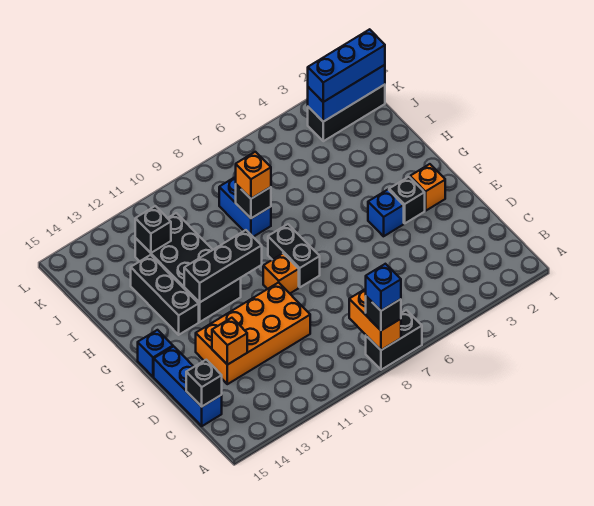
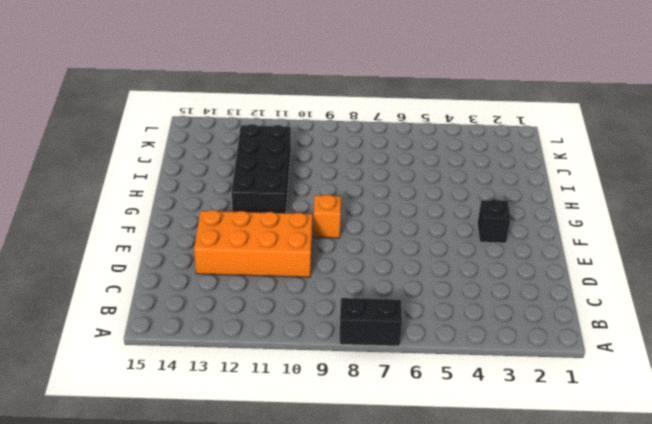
none -> blue brick C15:E15 level 1
none -> orange brick F2 level 1
none -> blue brick F4 level 1

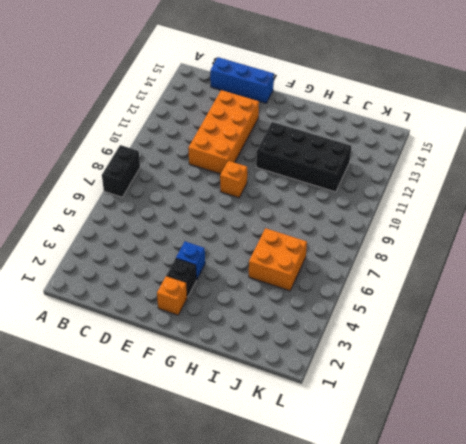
orange brick I5:J6 level 1 -> none
none -> black brick F8:G8 level 1
none -> blue brick F15 level 1
none -> black brick G13:I13 level 1

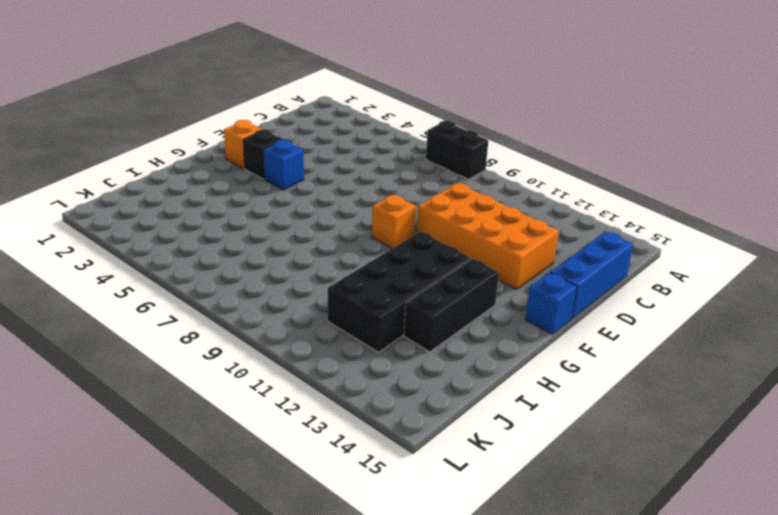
none -> black brick F8:G8 level 1
none -> blue brick I8:J8 level 1
none -> black brick K1:K3 level 1

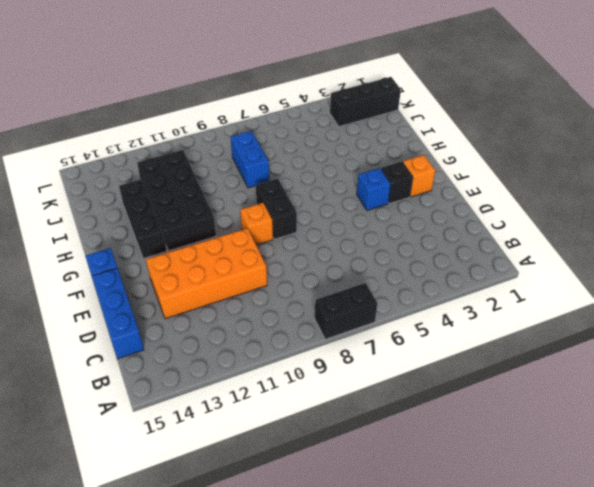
none -> orange brick A8:B8 level 2
none -> black brick C15 level 2
none -> orange brick D13 level 2

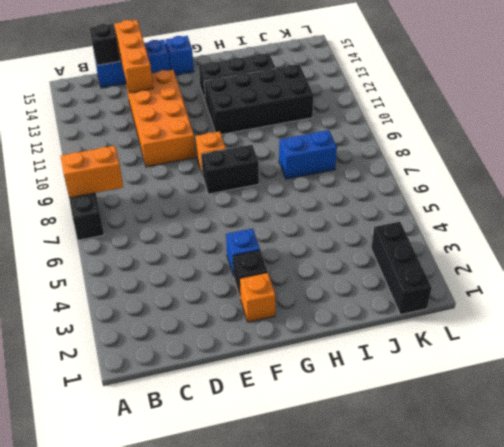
orange brick D13:D15 level 2 -> orange brick D13 level 2
none -> black brick G10:G12 level 2
none -> black brick I8 level 2
none -> black brick J12 level 2

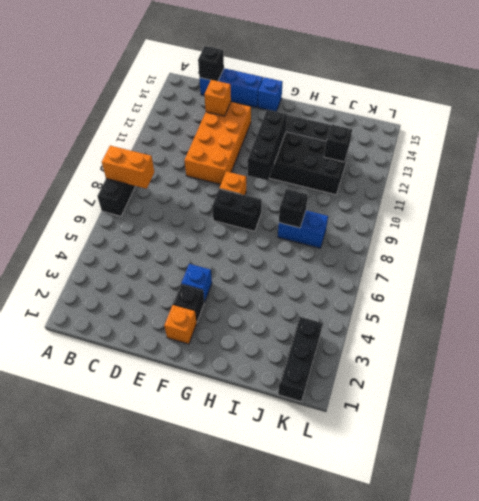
none -> blue brick K1:K3 level 2
none -> black brick A8 level 3
none -> orange brick I8 level 3

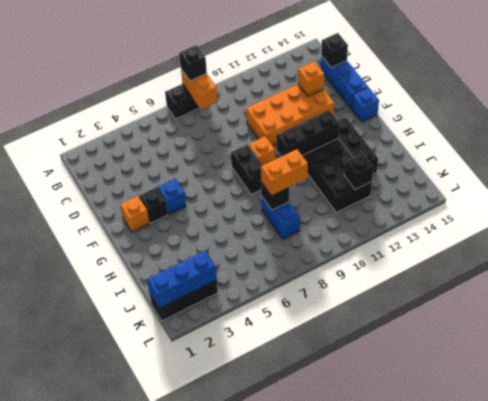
orange brick I8:I9 level 3 -> orange brick I8 level 3
none -> blue brick K1:K3 level 3
none -> blue brick A8 level 4

